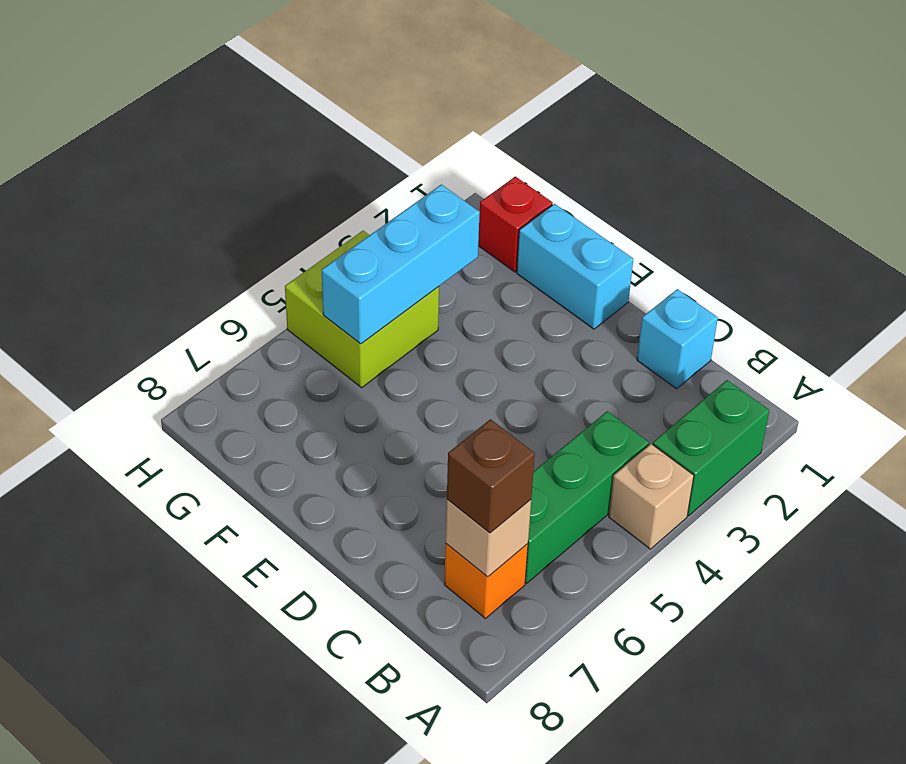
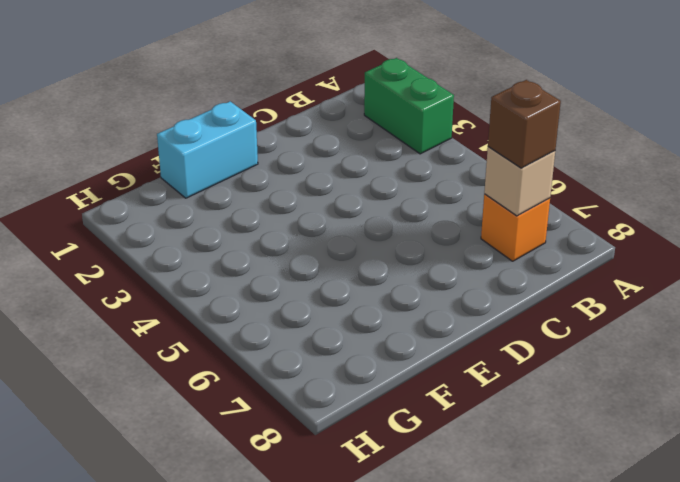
none -> tan brick A4 level 1
none -> green brick B4:B6 level 1

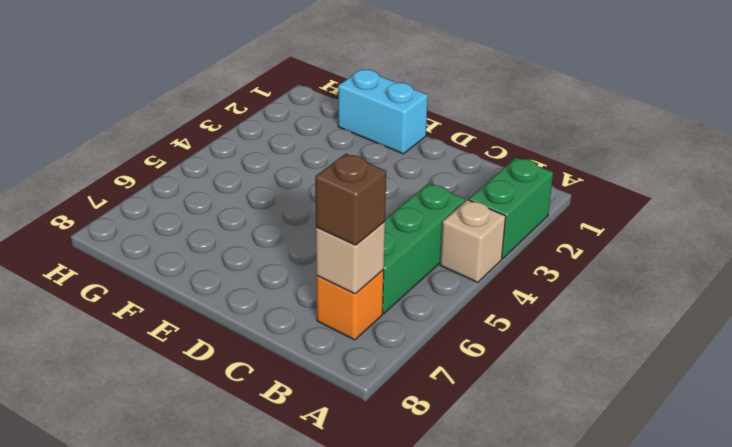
none -> cyan brick C1 level 1
none -> red brick G1 level 1

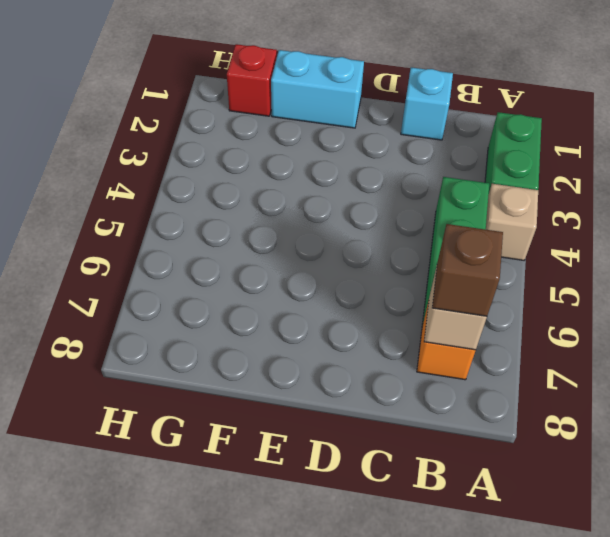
none -> lime brick G4:H5 level 1
none -> cyan brick G3:G5 level 2

